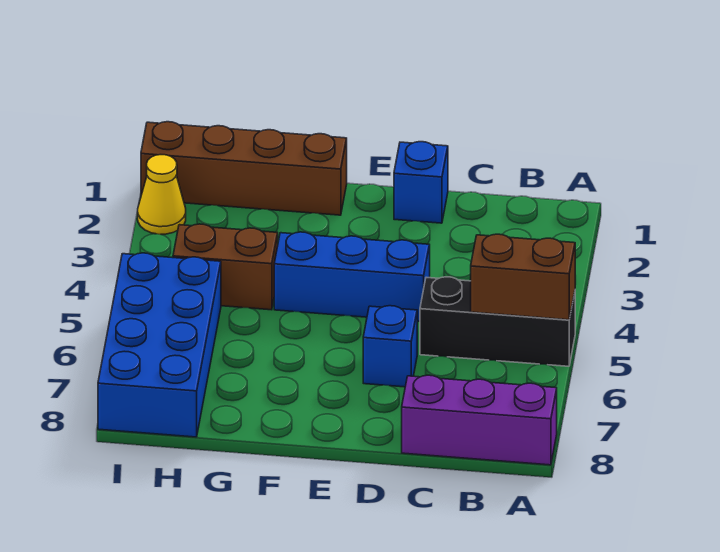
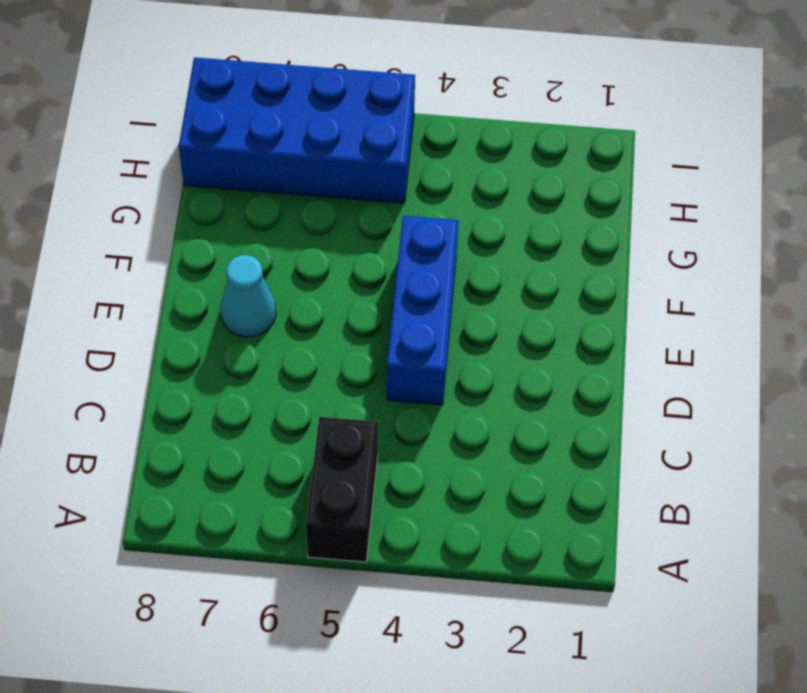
black brick A5:B5 level 1 -> black brick A5:C5 level 1
cyan cone E7 level 1 -> none
none -> purple brick A8:C8 level 1
none -> blue brick D1 level 1

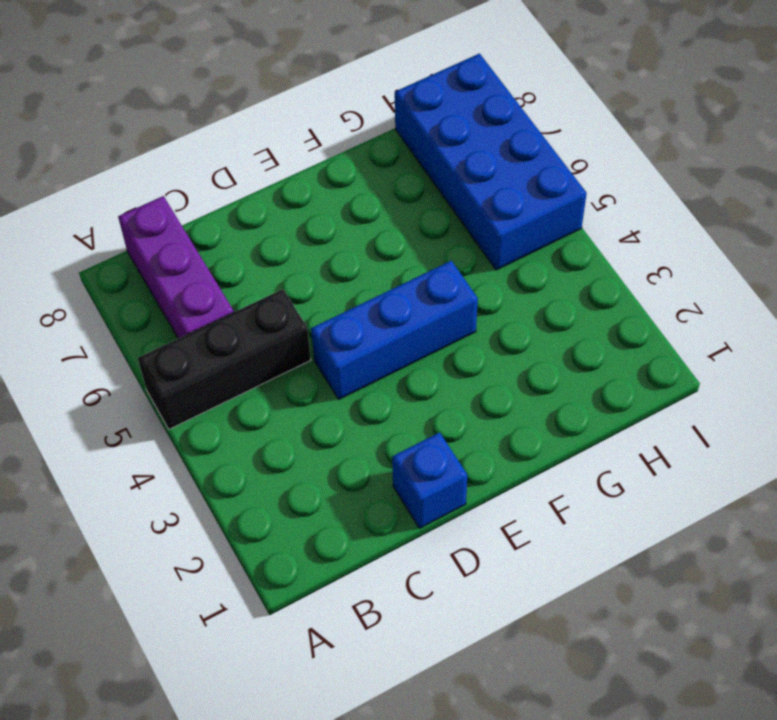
purple brick B6:B8 level 1 -> purple brick A8:C8 level 1
none -> blue brick D6 level 1
none -> brown brick F1:I1 level 1

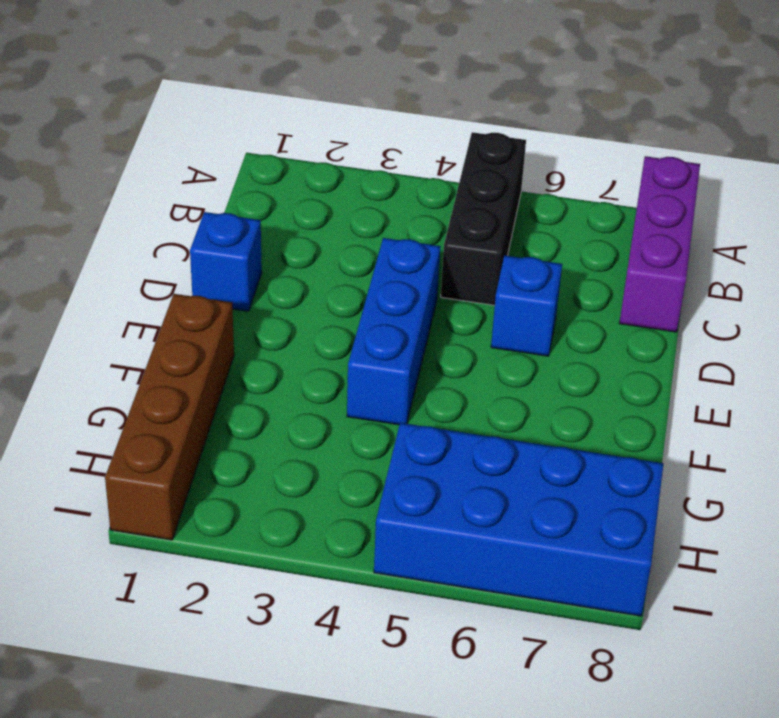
none -> brown brick G4:H4 level 1
none -> yellow cone I2 level 1

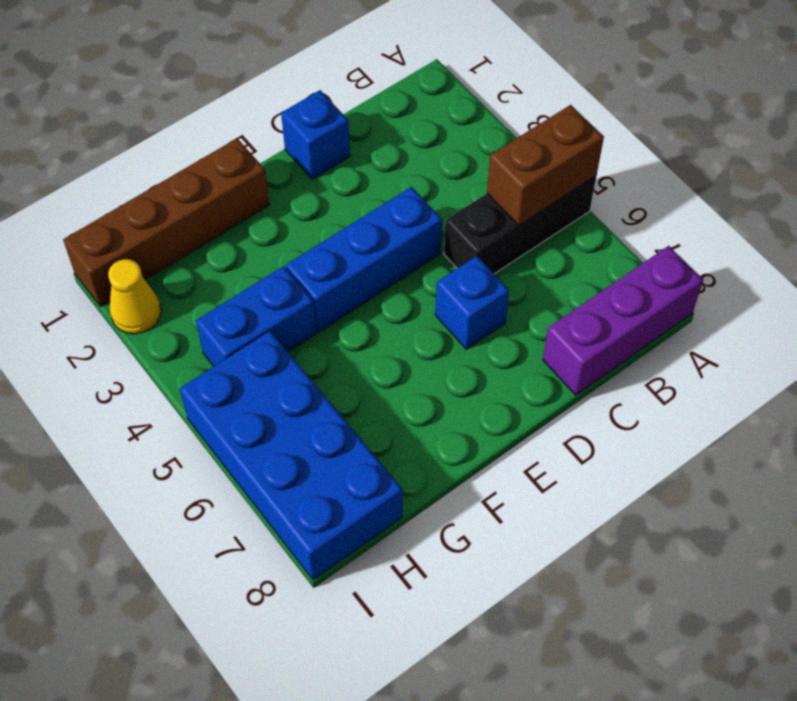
blue brick G4:H4 level 1 -> brown brick G4:H4 level 1

